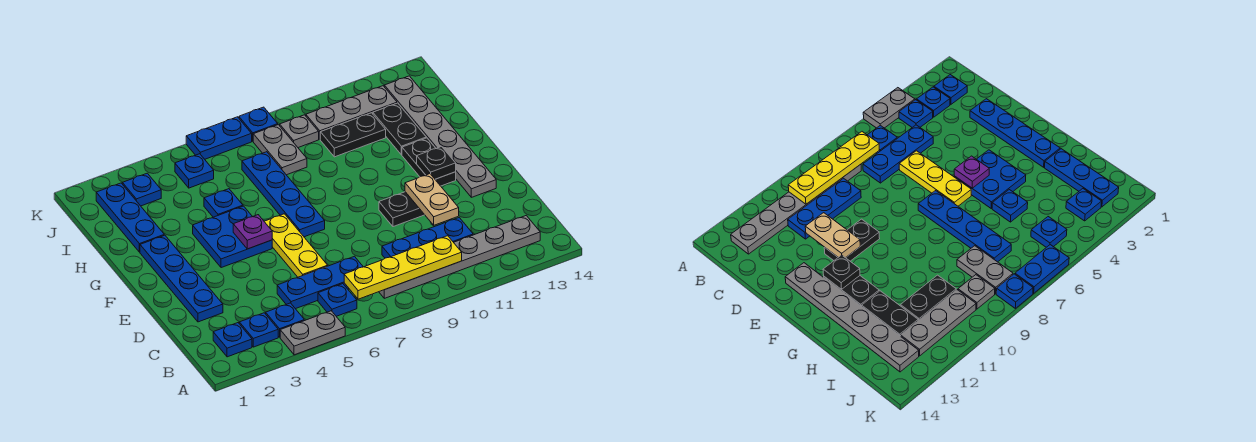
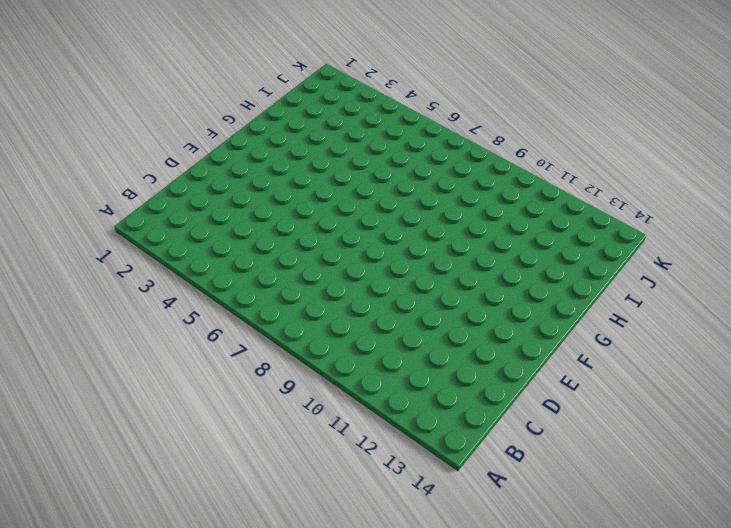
none -> grey plate A4:A5 level 1
none -> blue plate B2 level 1
none -> blue plate B3 level 1
none -> blue plate B4 level 1

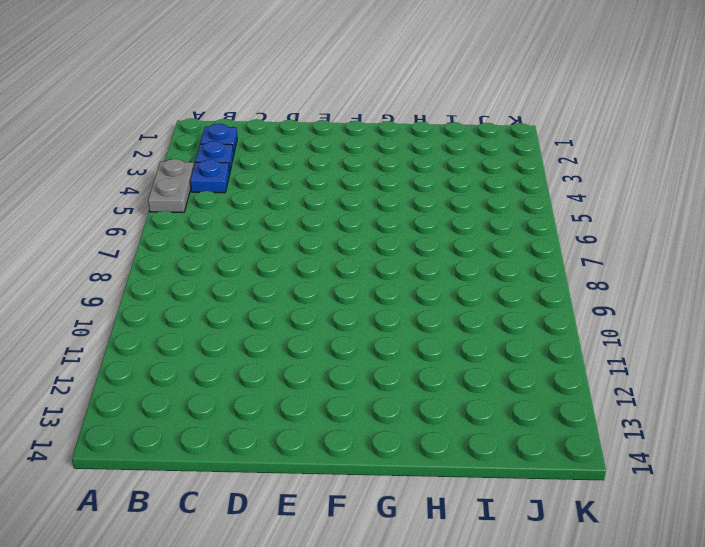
none -> blue plate B6 level 1
none -> grey plate B8:B13 level 1
none -> blue plate C5:C7 level 1
none -> blue plate C9:C11 level 1

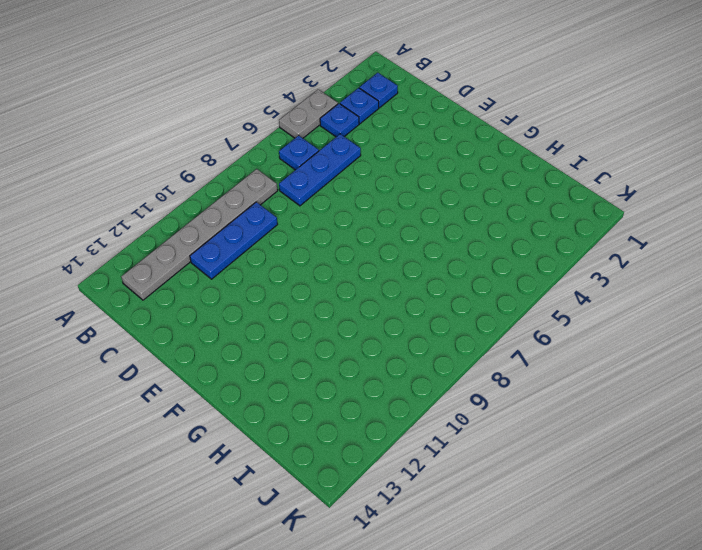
none -> blue plate D2:G2 level 1
none -> yellow plate D6:F6 level 1
none -> black plate E10:E11 level 1
none -> grey plate E13:J13 level 1

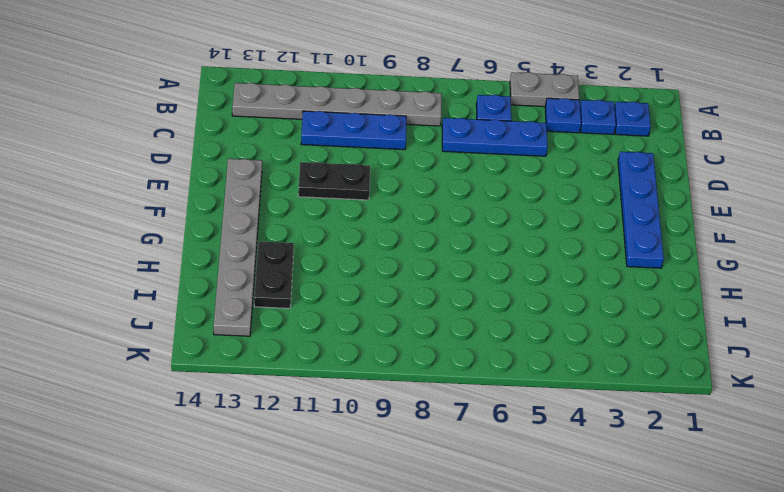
none -> yellow plate D6:F6 level 1
none -> blue plate F4:G5 level 1
none -> blue plate F7:I7 level 1
none -> black plate F12:G12 level 1

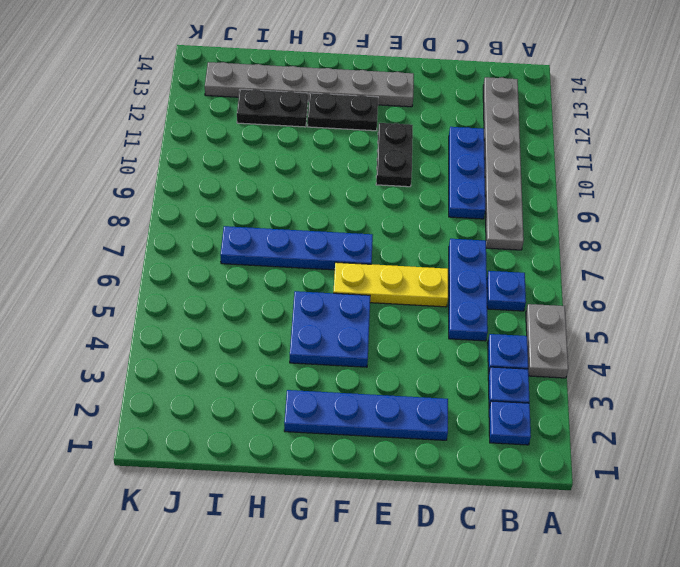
none -> blue plate H2:J2 level 1
none -> blue plate H5 level 1
none -> grey plate I8:J8 level 1
none -> black plate I10:I11 level 1

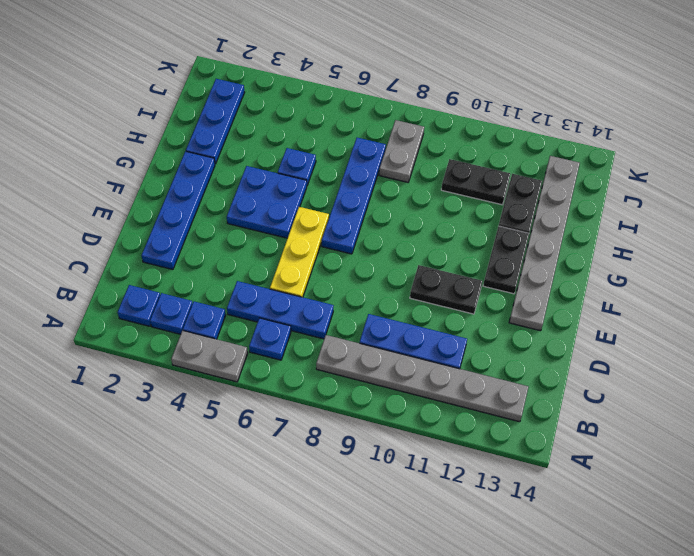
none -> blue plate J3 level 1
none -> blue plate J5 level 1
none -> grey plate J9 level 1
none -> grey plate J10:J12 level 1

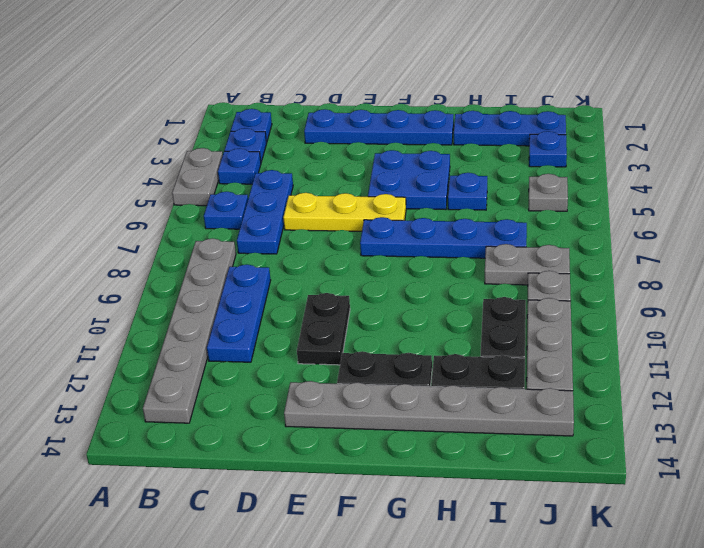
grey plate J5 level 1 -> blue plate J5 level 1
none -> blue plate K6:K7 level 1
none -> blue plate K8 level 1
none -> yellow plate B7:B10 level 2
none -> tan plate D11:E11 level 2

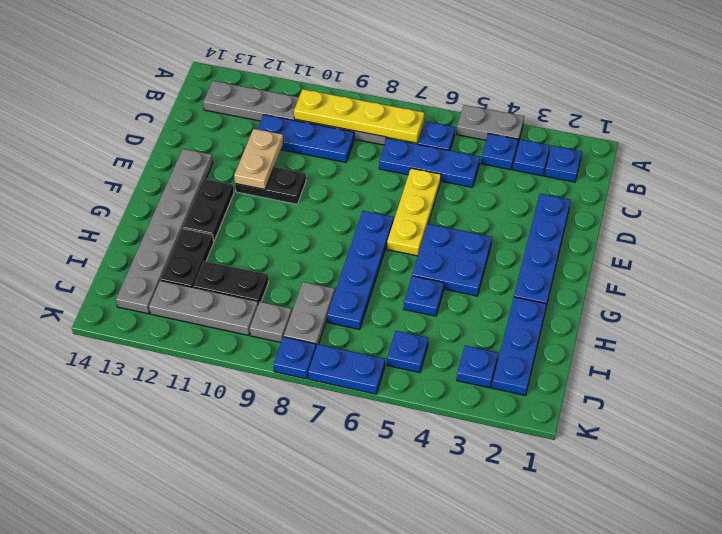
none -> purple plate F5 level 2
none -> black plate F12 level 2

